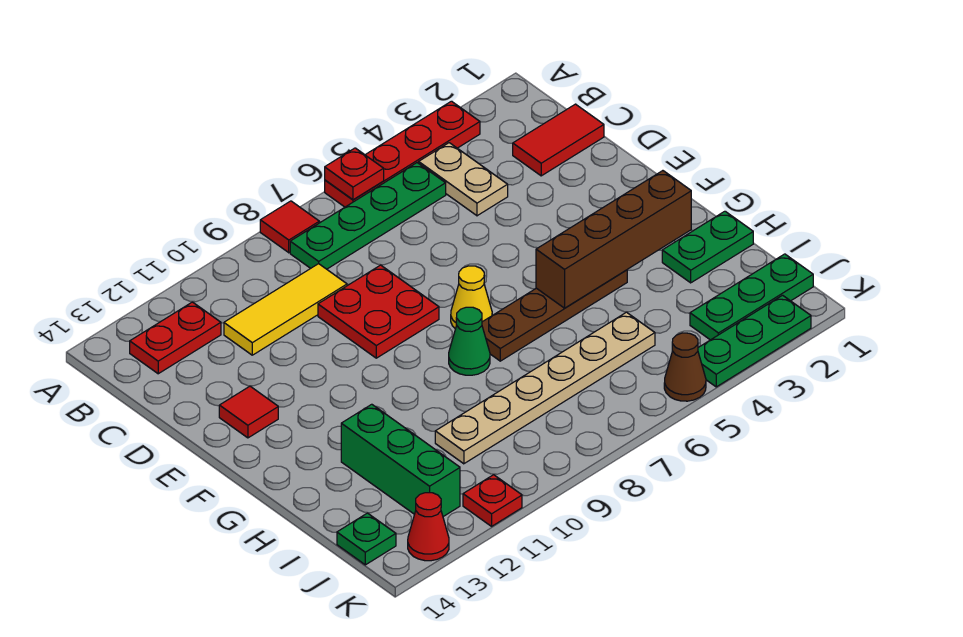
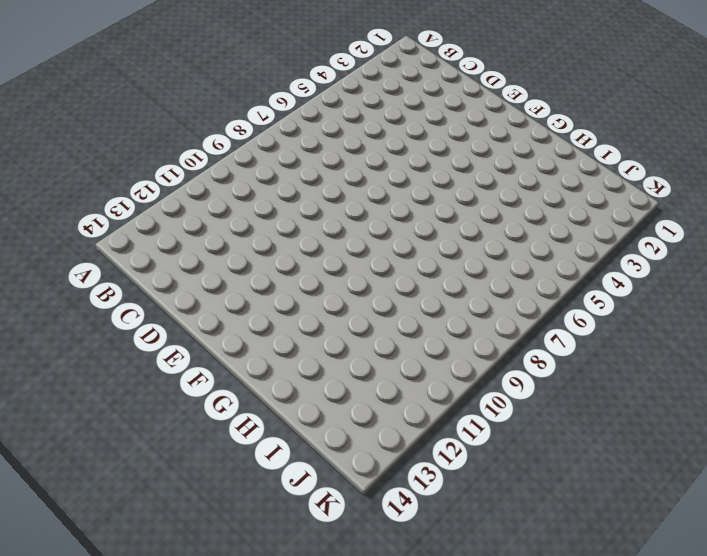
none -> red plate A3:A6 level 1
none -> red tile A8 level 1
none -> tan plate B4:C4 level 1

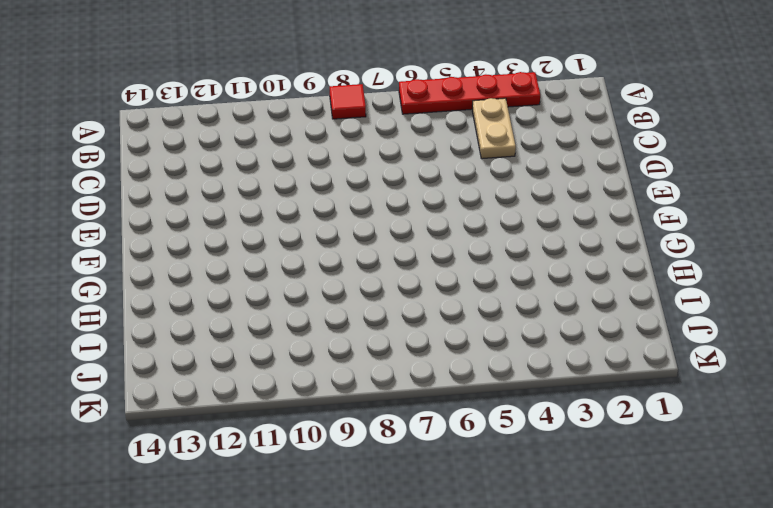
none -> green plate B5:B8 level 1
none -> red plate B12:B13 level 1
none -> red tile C1:C2 level 1

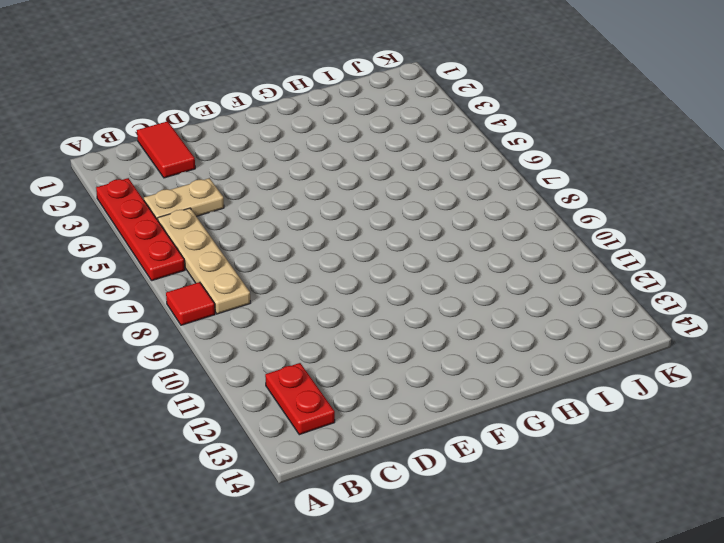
tan plate B5:B8 level 1 -> green plate B5:B8 level 1
none -> yellow tile C9:C11 level 1
none -> red plate D8:E9 level 1
none -> red tile E13 level 1

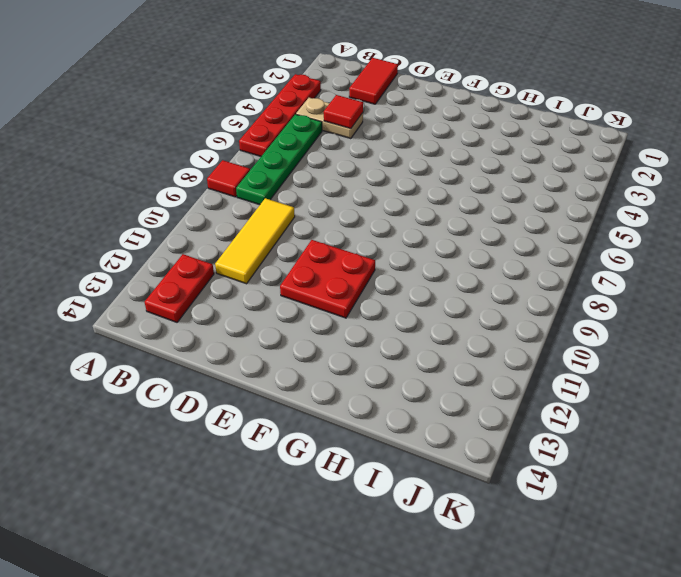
red tile C4 level 2 -> red tile E13 level 1
red plate E10:F11 level 1 -> red plate D8:E9 level 1
none -> yellow cone F7 level 1
none -> brown plate G4:G7 level 1
none -> green cone G8 level 1

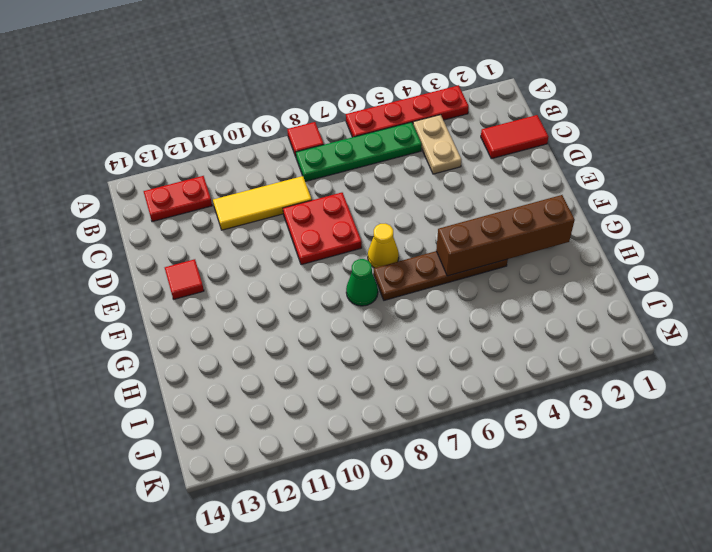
none -> green plate H1:H2 level 1
none -> green brick H12:J12 level 1
none -> tan plate I5:I10 level 1

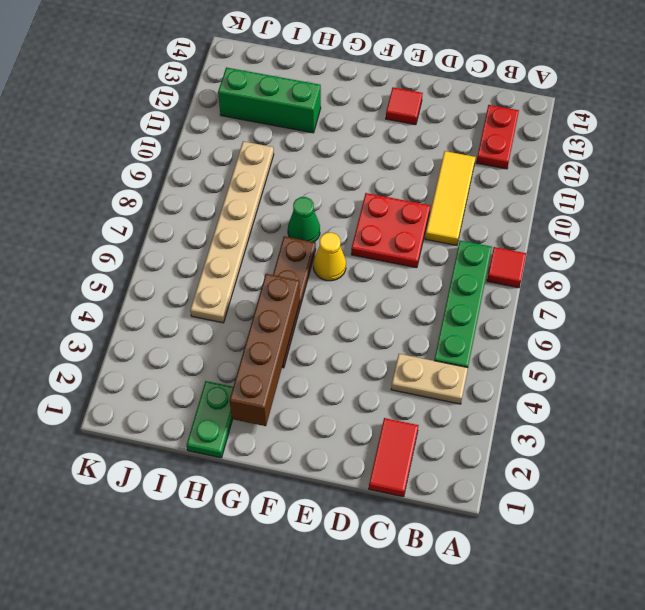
none -> red plate A3:A6 level 1
none -> green plate J1:J3 level 1
none -> green plate J14 level 1

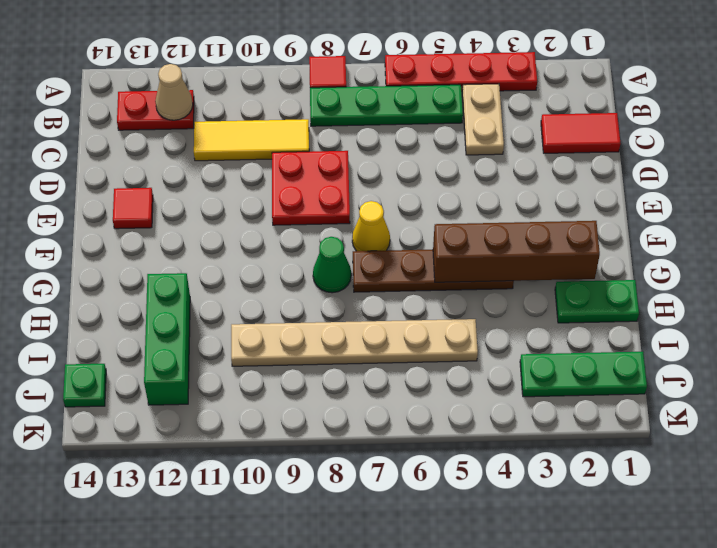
tan cone B12 level 2 -> none
none -> green plate K2:K4 level 1
none -> brown cone K5 level 1
none -> red plate K11 level 1

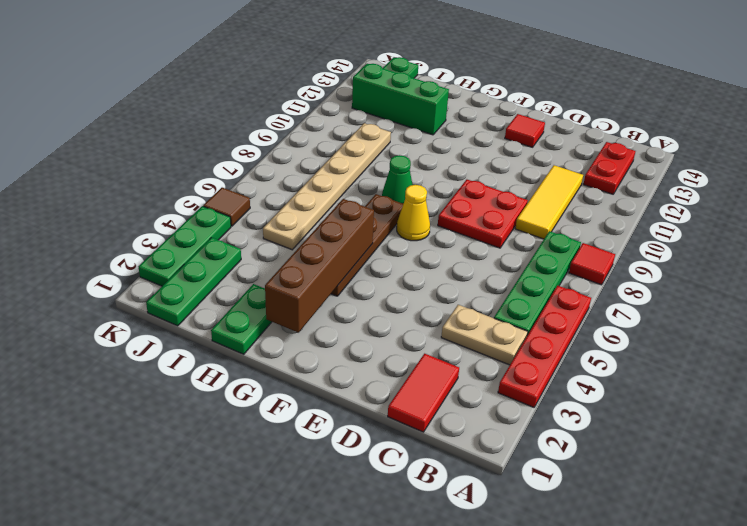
brown tile K5 level 1 -> brown cone K5 level 1
none -> red plate K11 level 1
none -> red cone K13 level 1
none -> red plate A6 level 2

